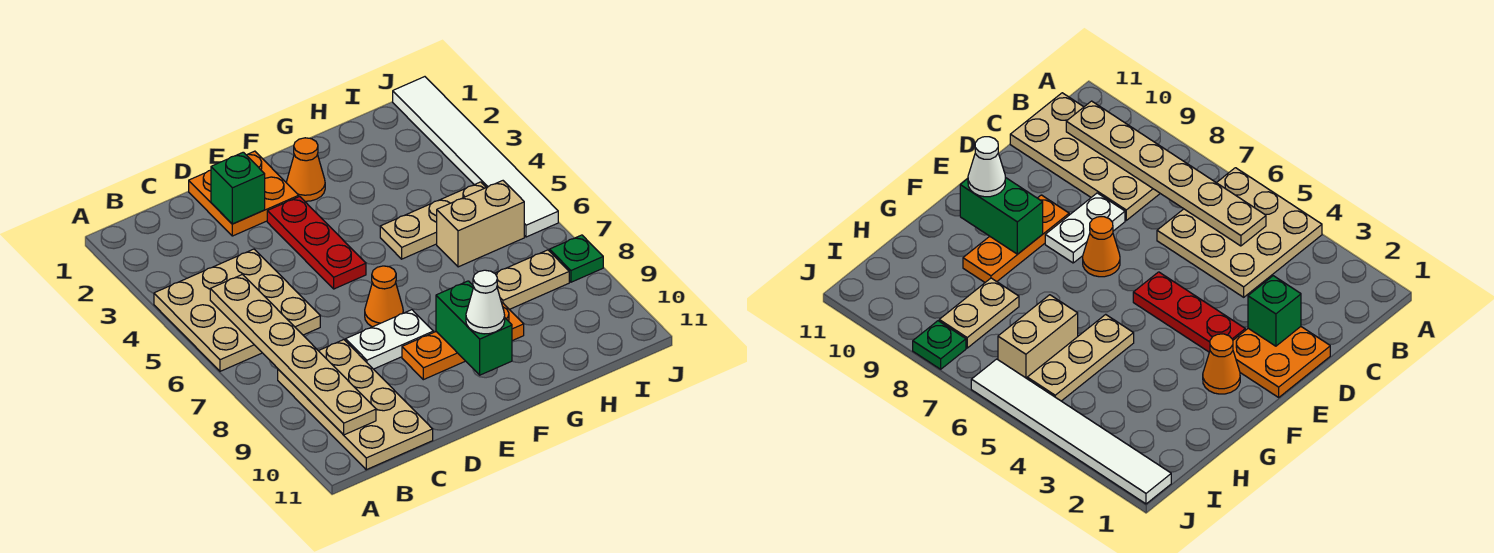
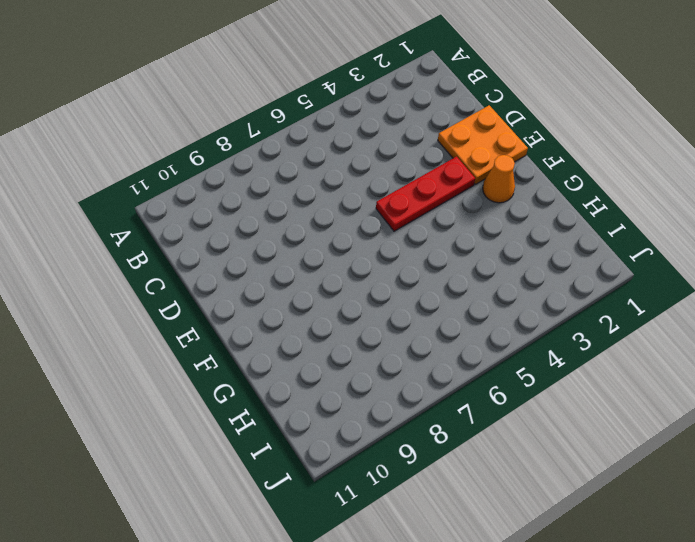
none -> tan plate A4:C6 level 1
none -> tan plate B8:C11 level 1
none -> white plate D8:E8 level 1

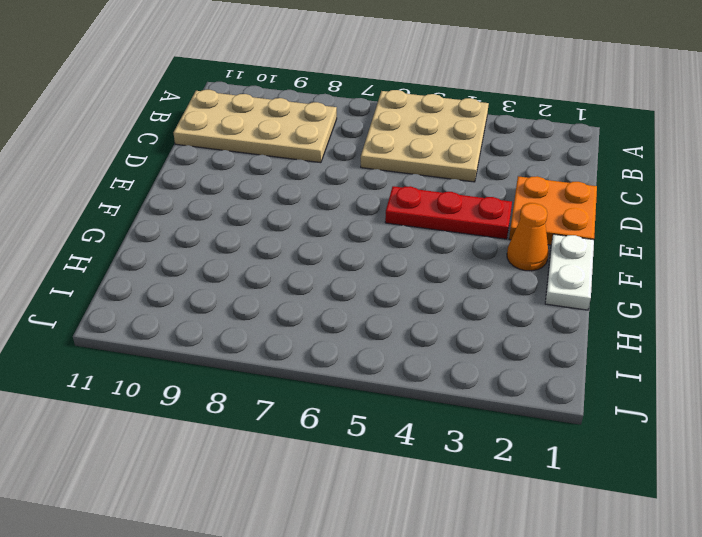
white plate F1:G1 level 1 -> white plate D8:E8 level 1
none -> orange cone E7 level 1
none -> orange plate E9:G9 level 1
none -> tan plate G5:I5 level 1

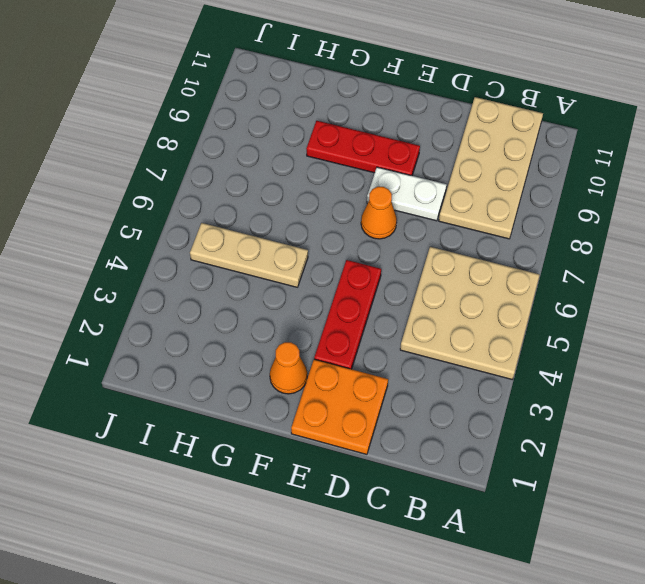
red plate E9:G9 level 1 -> orange plate E9:G9 level 1
none -> tan brick H6:I6 level 1
none -> tan plate H8:I8 level 1
none -> white tile J1:J6 level 1

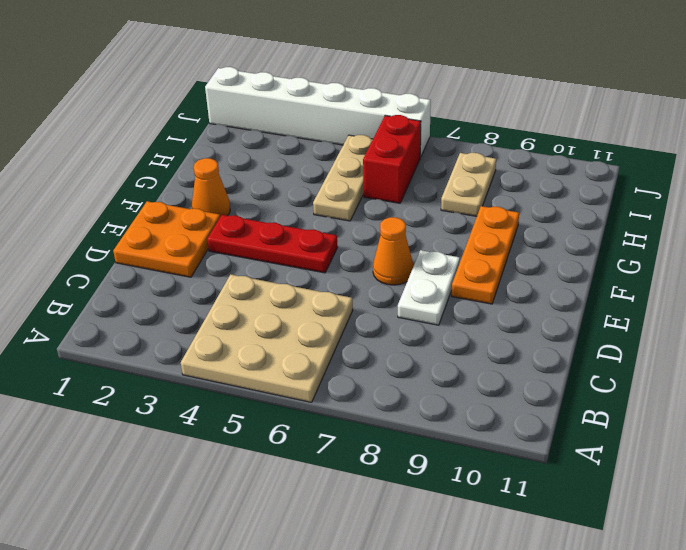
red brick H6:I6 level 1 -> tan brick H6:I6 level 1
white brick J1:J6 level 1 -> white tile J1:J6 level 1
none -> tan plate B8:C11 level 1
none -> green plate J8 level 1
none -> tan plate B5:B10 level 2

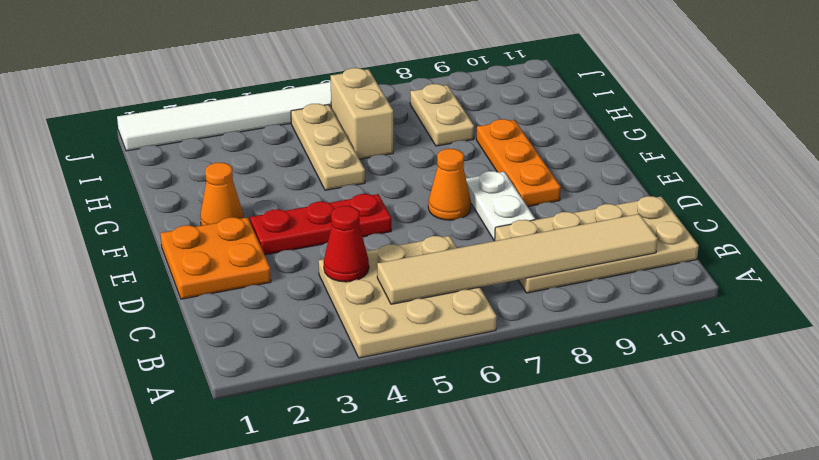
tan tile B5:B10 level 2 -> tan plate B5:B10 level 2
red cone C4 level 2 -> none
none -> green plate J8 level 1
none -> green brick D2 level 2
none -> green brick F9:F10 level 2

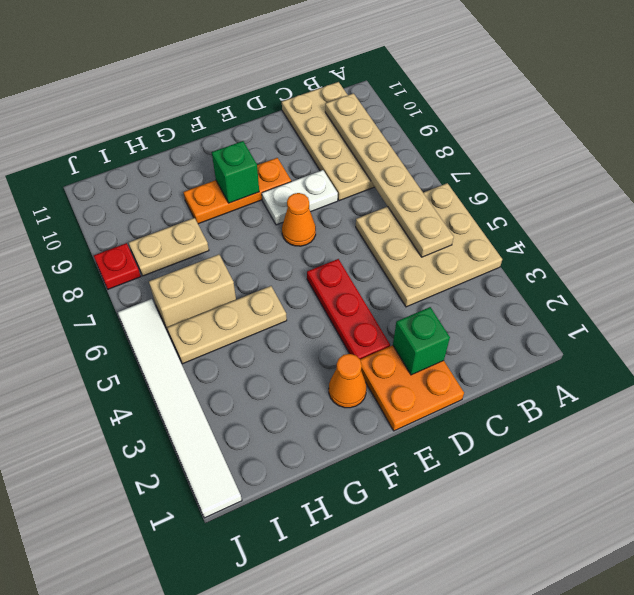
green brick F9 level 2 -> green brick F9:F10 level 2
red plate J8 level 1 -> green plate J8 level 1
none -> white cone F10 level 3

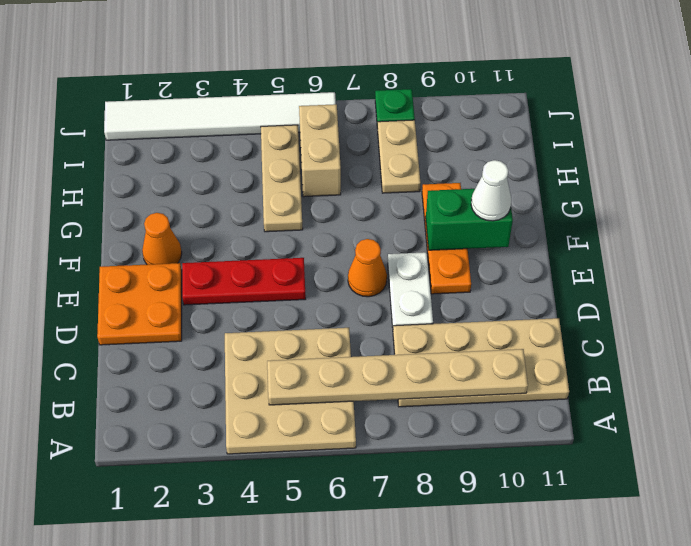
none -> green brick D2 level 2

